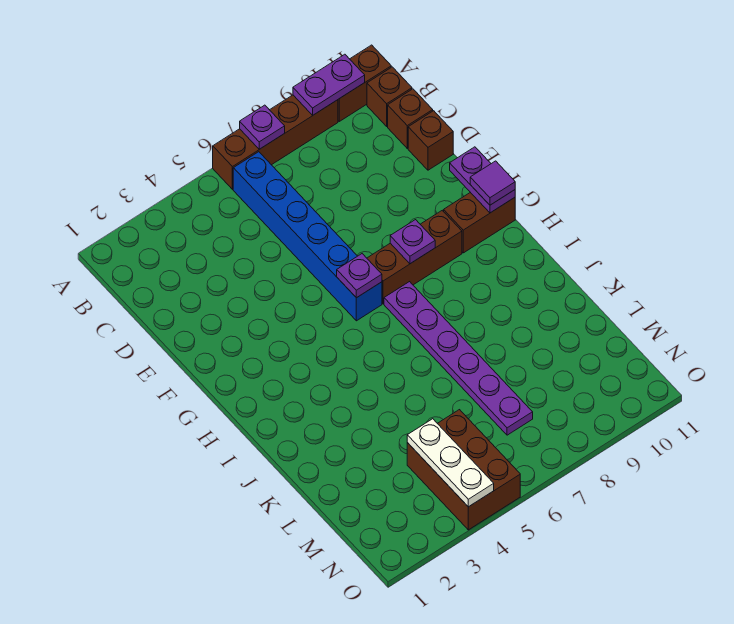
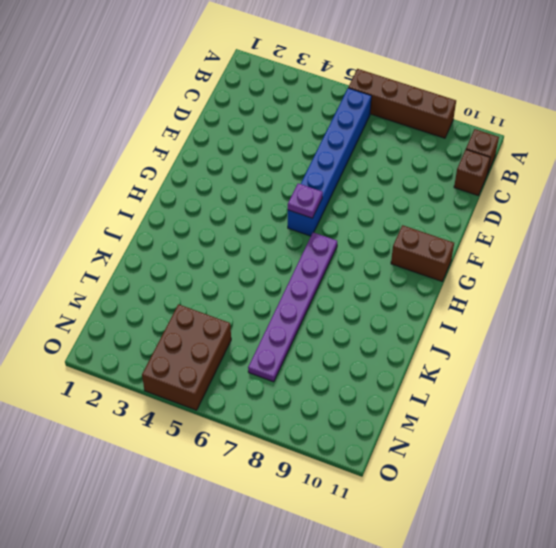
none -> brown brick A10:A11 level 1
none -> brown brick D11 level 1
none -> brown brick G7:G9 level 1

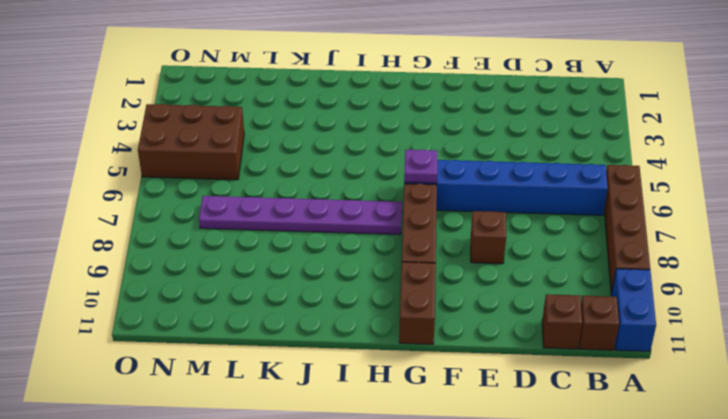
blue brick A10:A11 level 1 -> brown brick A10:A11 level 1
brown brick E8 level 1 -> brown brick D11 level 1
none -> purple plate A7 level 2
none -> purple plate A9:A10 level 2
none -> purple plate F11:G11 level 2

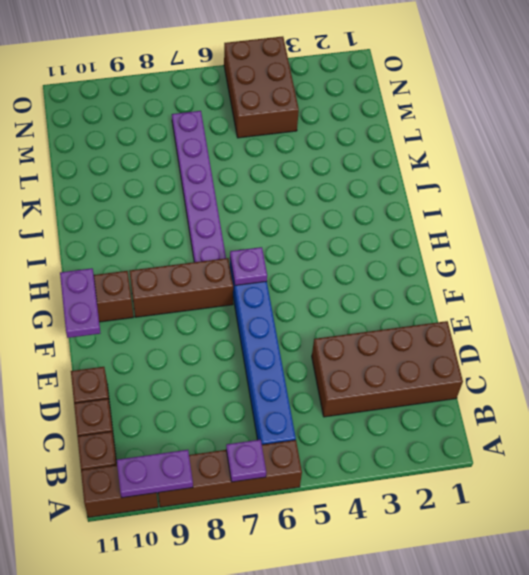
brown brick C1:D4 level 1 -> none
none -> purple plate G8 level 2
none -> white plate M4:O4 level 2
none -> purple tile G11 level 3

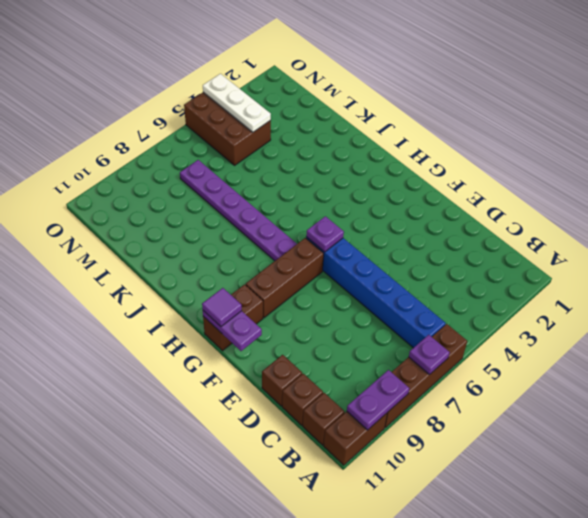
none -> purple plate G8 level 2

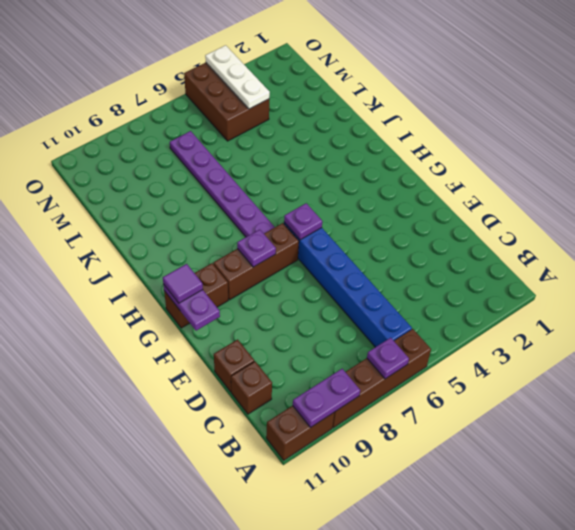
none -> brown brick B11 level 1

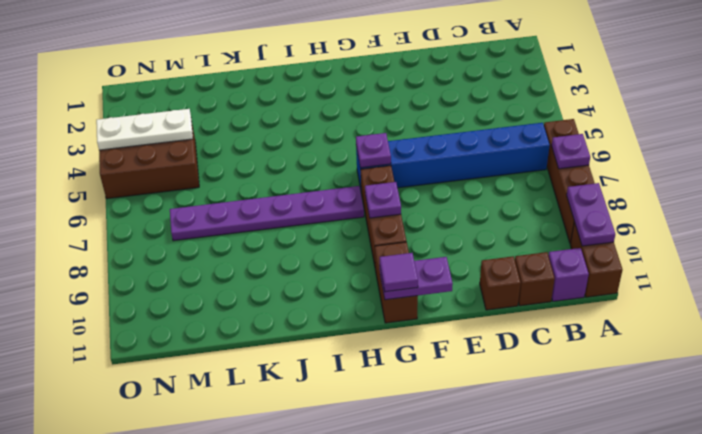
purple brick B11 level 1 -> brown brick B11 level 1

